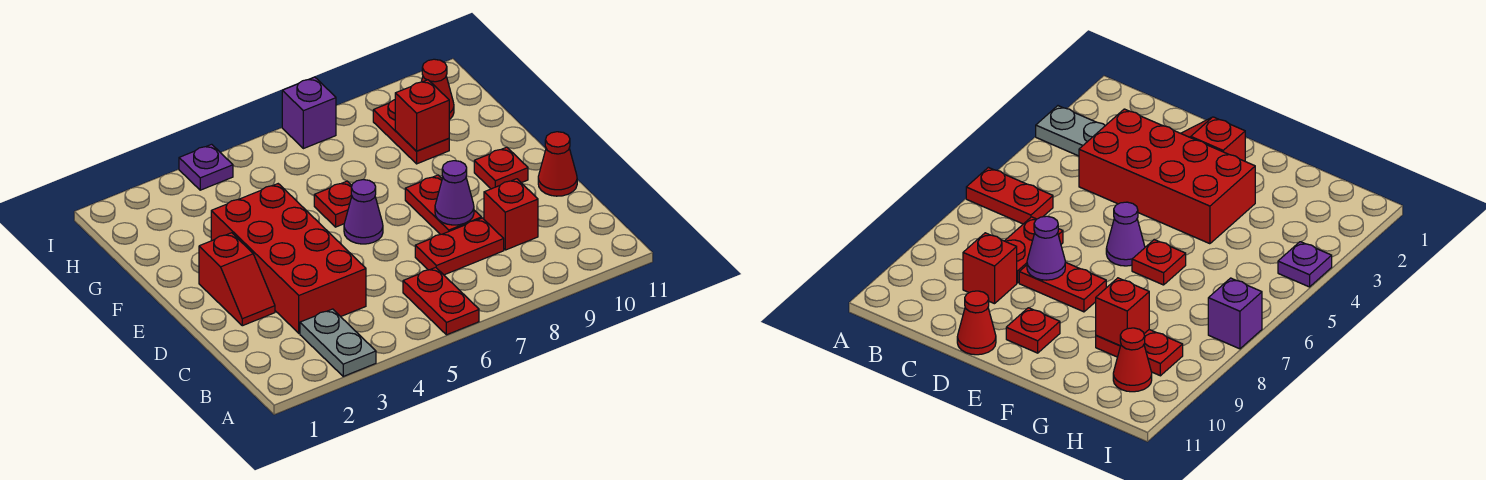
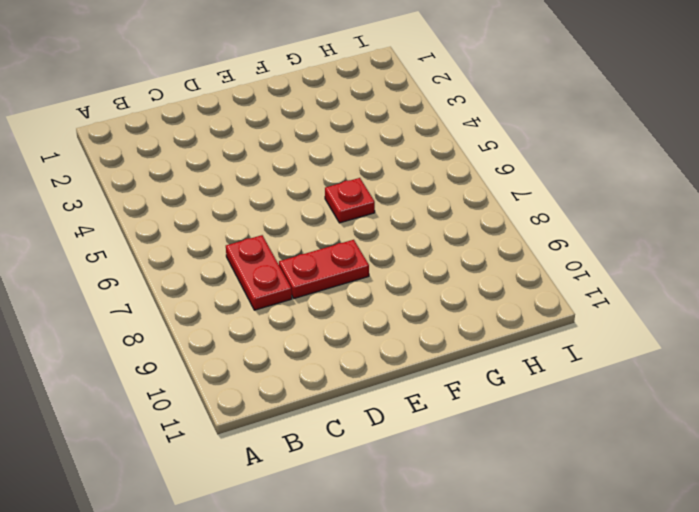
none -> grey plate A3:B3 level 1
none -> red plate A6:B6 level 1
none -> red brick C3:F4 level 1

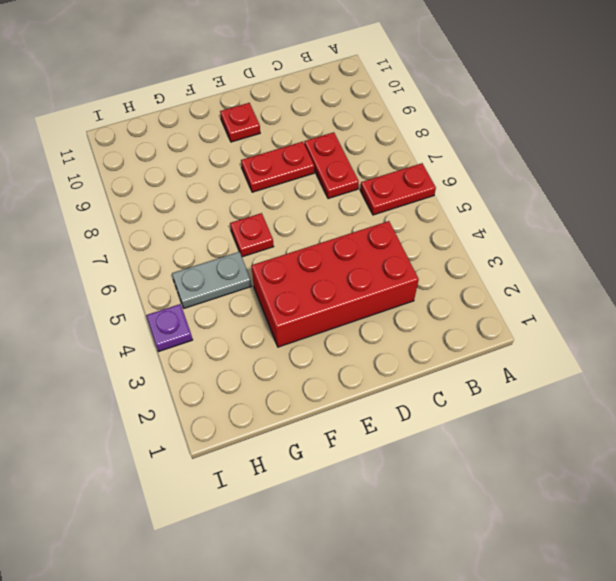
grey plate G5:H5 level 1 -> grey plate A3:B3 level 1
none -> red brick C9 level 1
none -> red slope D2:E2 level 1 top E
none -> red cone D11 level 1

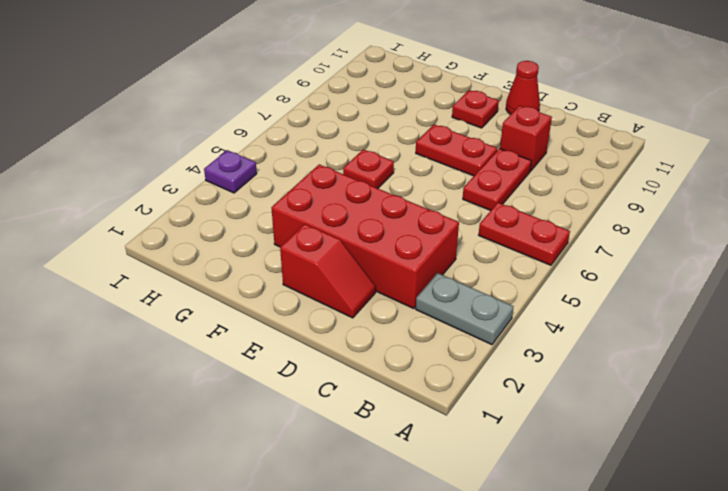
none -> purple cone E6 level 1
none -> red plate G9:H9 level 1
none -> red cone H10 level 1

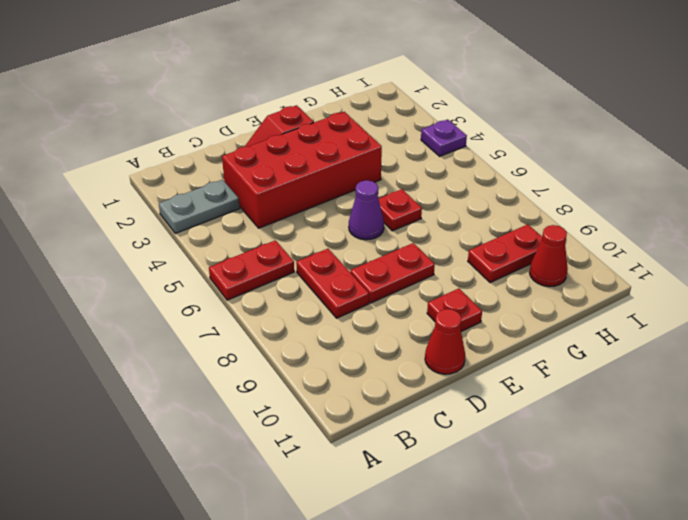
none -> red brick C9 level 1
none -> purple brick I7 level 1
none -> purple cone D8 level 2

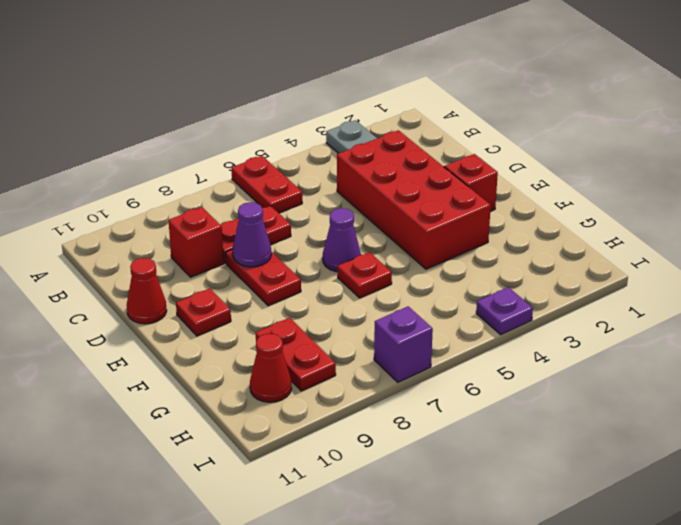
none -> red brick G9 level 2

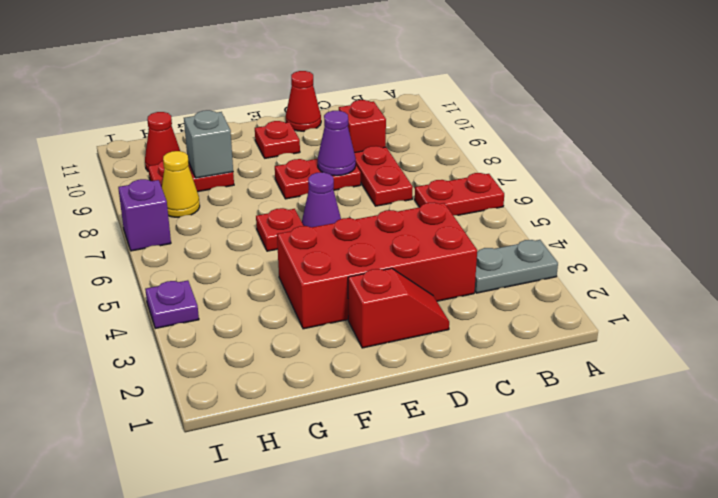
grey brick G9 level 2 -> red brick G9 level 2
yellow cone H8 level 1 -> none

